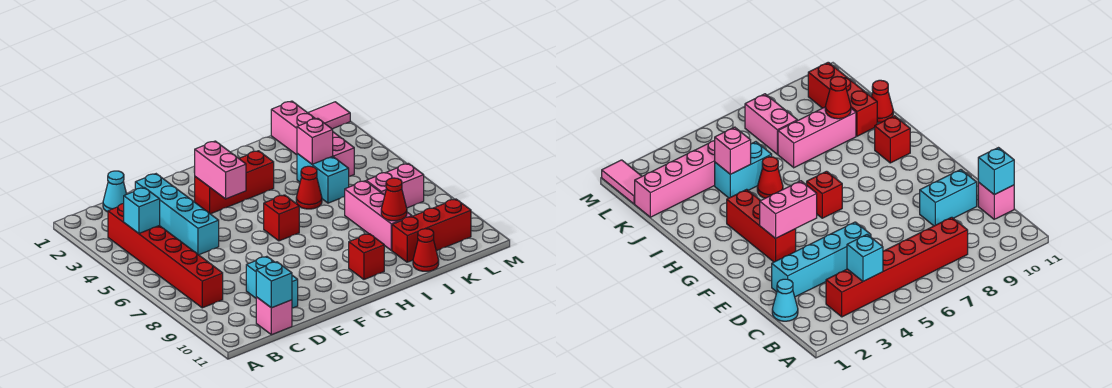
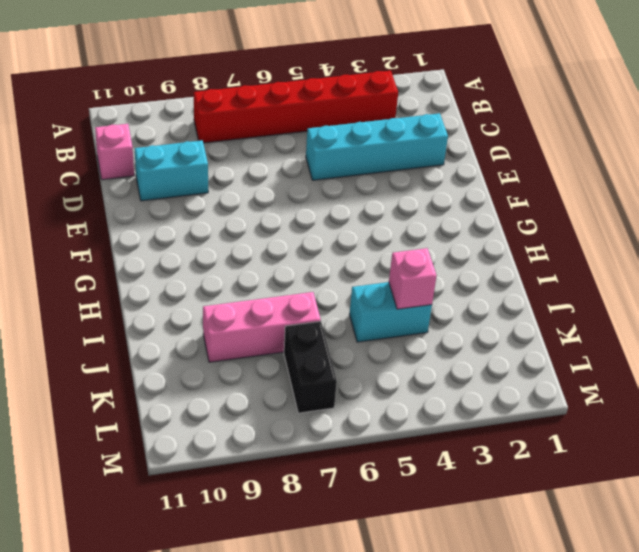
black brick K7:L7 level 1 -> pink brick K7:L7 level 1
none -> cyan cone C1 level 1
none -> red brick F3:H3 level 1
none -> red brick G6 level 1

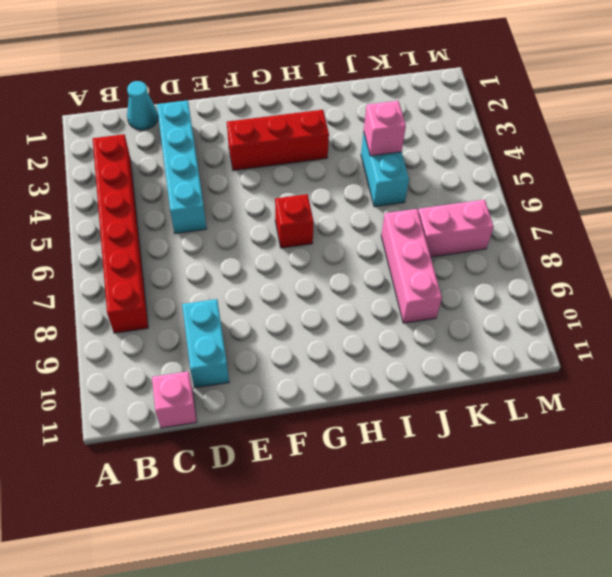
none -> red brick H10 level 1
none -> red cone I5 level 1
none -> red brick J10:L10 level 1

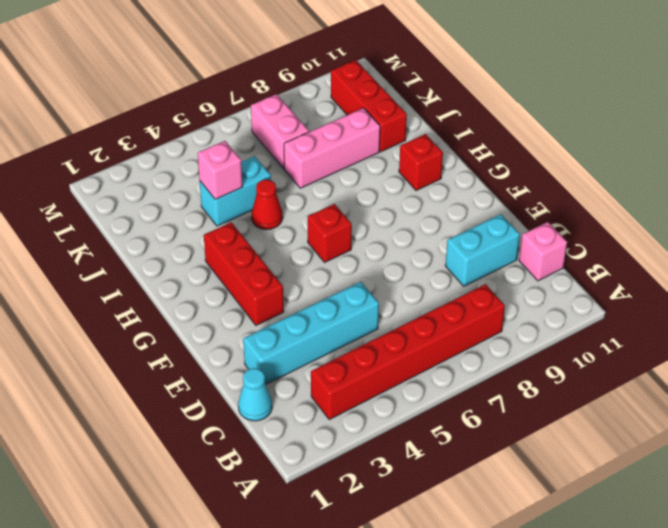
none -> red cone J11 level 1
none -> pink brick K1:K4 level 1
none -> pink tile L1:M1 level 1

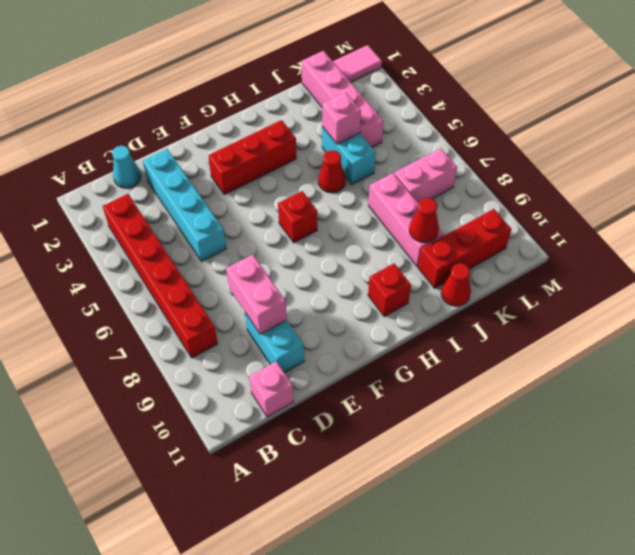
pink brick D8:D9 level 2 -> pink brick F3:F4 level 2
none -> cyan brick B4 level 2
none -> cyan brick C11 level 2

